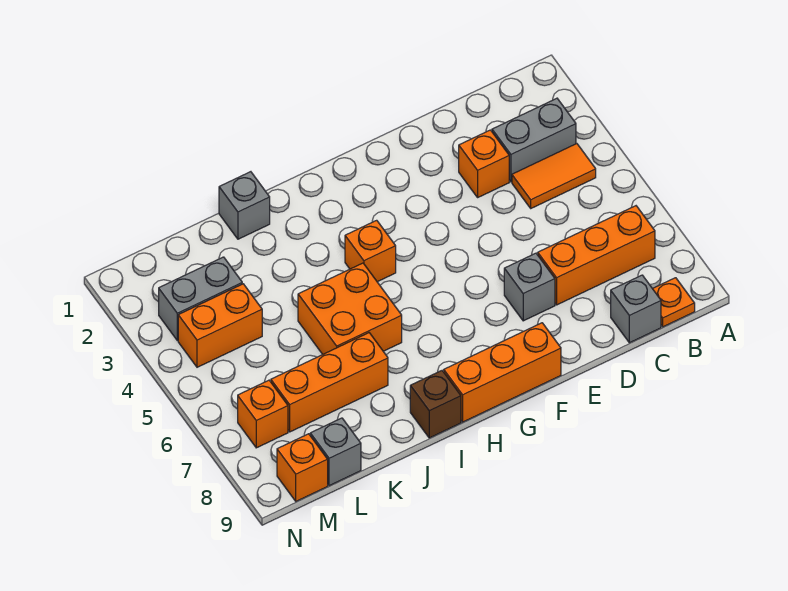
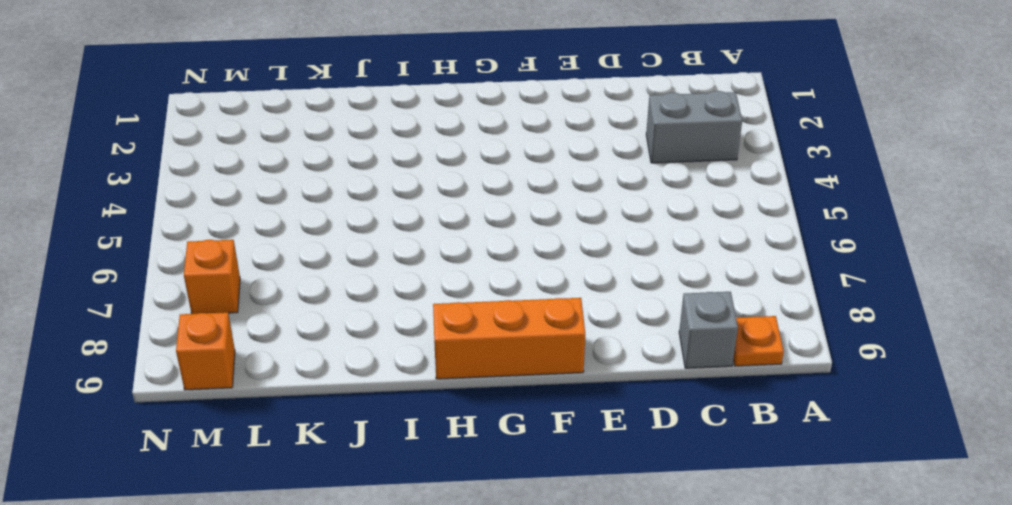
none -> orange tile B4:C4 level 1
none -> orange brick B7:D7 level 1
none -> orange brick D3 level 1

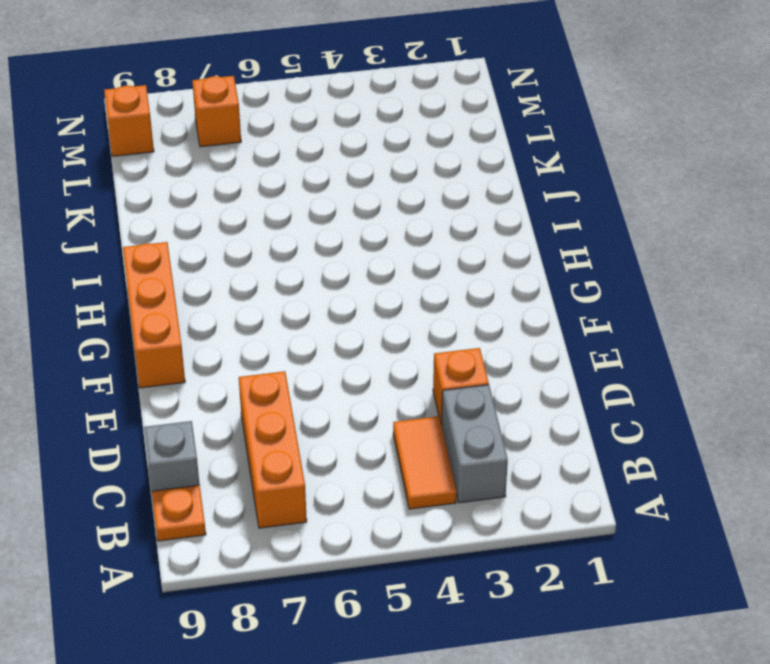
none -> grey brick E7 level 1
none -> orange brick H4 level 1
none -> orange brick I5:J6 level 1

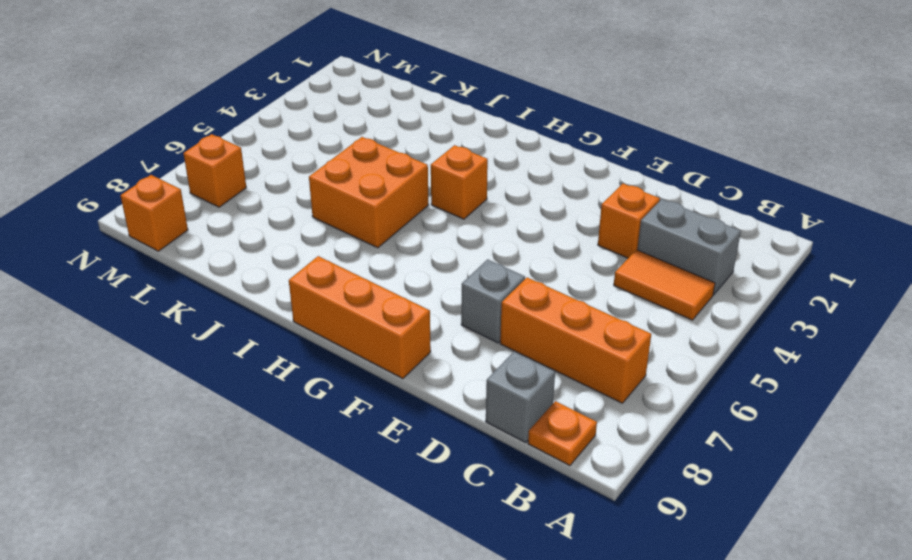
none -> brown brick I9 level 1
none -> grey brick J1 level 1
none -> orange brick J7:L7 level 1

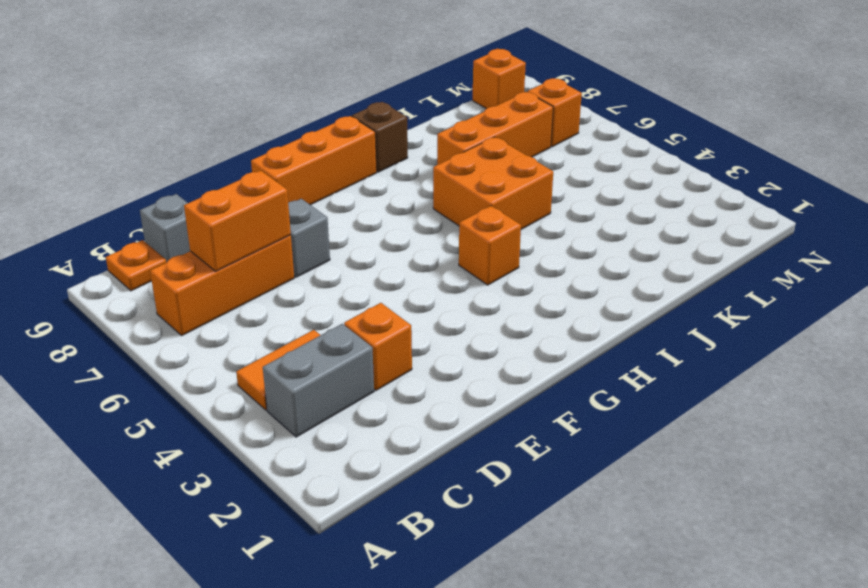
orange brick C7:D7 level 2 -> orange brick L4:M4 level 1
none -> grey brick J1 level 1
none -> grey brick L3:M3 level 1
none -> grey brick L9 level 1

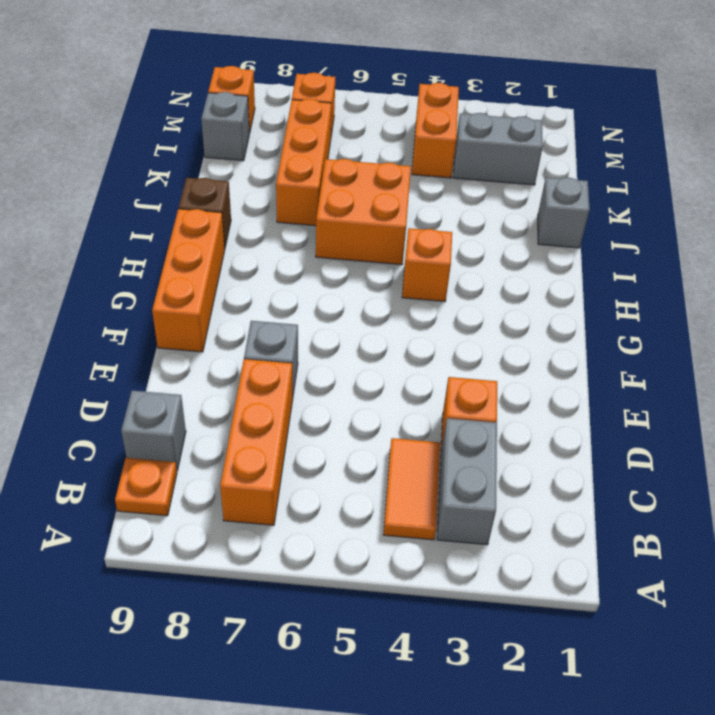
grey brick L2:L3 level 1 -> grey brick L3:M3 level 1

